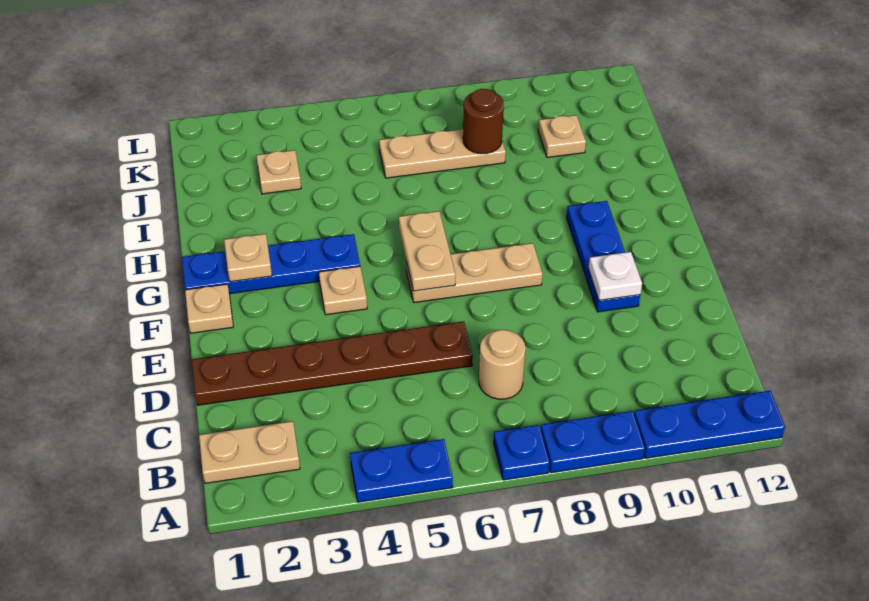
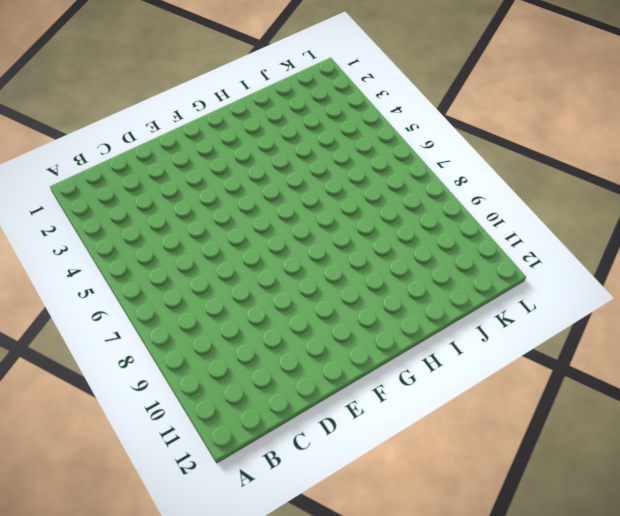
none -> blue plate A4:A5 level 1
none -> blue plate A7 level 1
none -> blue plate A8:A9 level 1

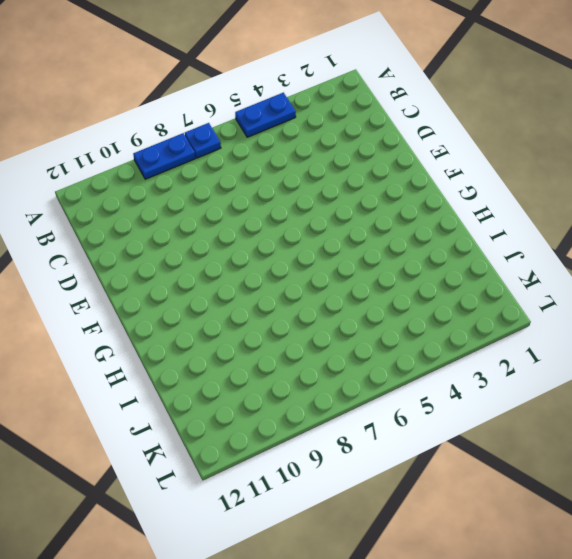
none -> blue plate A10:A12 level 1
none -> tan plate B1:B2 level 1
none -> tan round brick C7 level 1

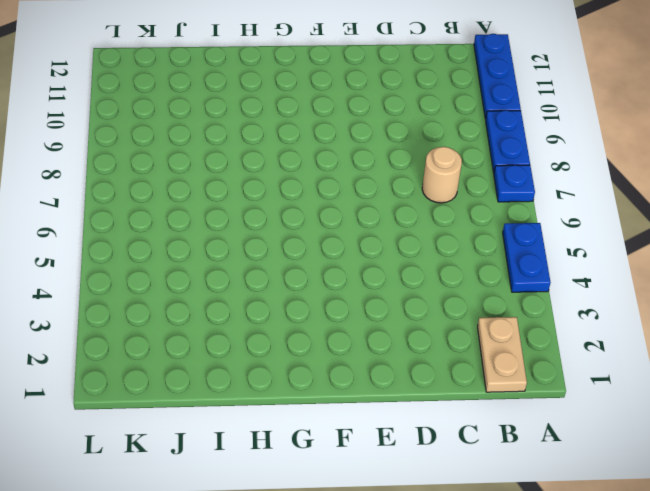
none -> brown plate D1:D6 level 1
none -> blue plate E10:G10 level 1
none -> tan plate F1 level 1

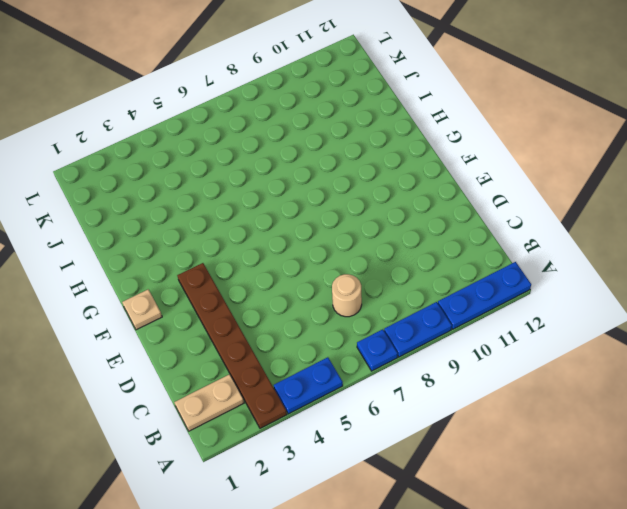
brown plate A3:F3 level 1 -> brown plate D1:D6 level 1
none -> blue plate E10:G10 level 1
none -> tan plate F4 level 1
none -> tan plate F6:F8 level 1

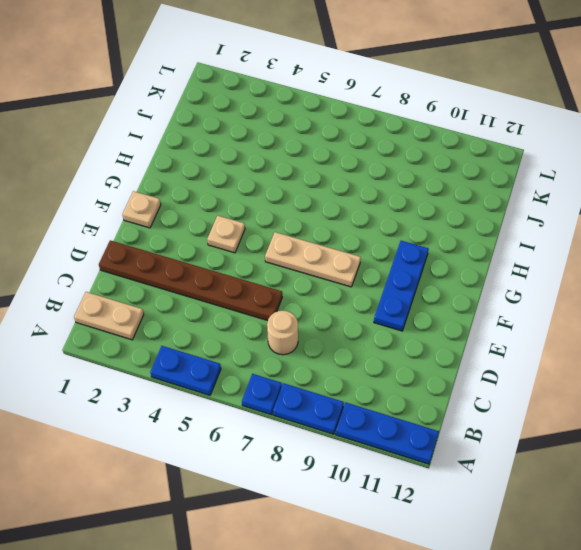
none -> blue plate G1:G4 level 1
none -> tan plate J3 level 1
none -> tan plate J6:J8 level 1

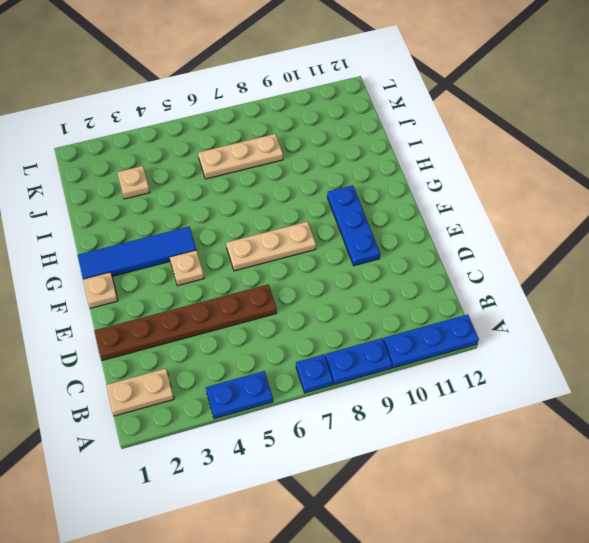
blue tile G1:G4 level 1 -> blue plate G1:G4 level 1
none -> tan round brick C7 level 1
none -> tan plate J10 level 1
none -> white plate E10 level 2

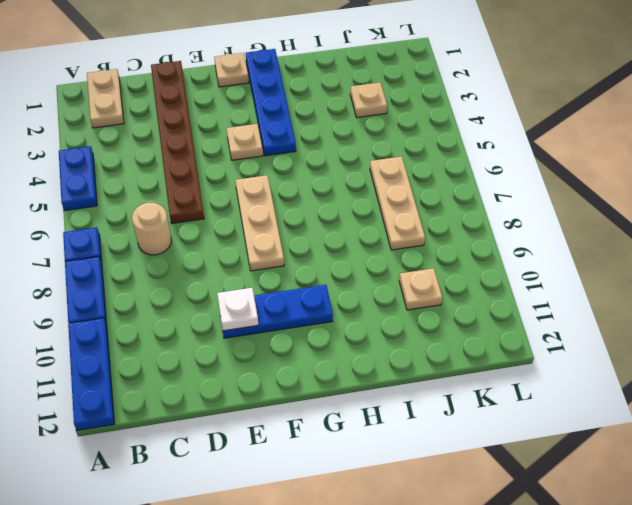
none -> tan plate F6:G6 level 2
none -> tan plate G2 level 2
none -> brown round brick J8 level 2

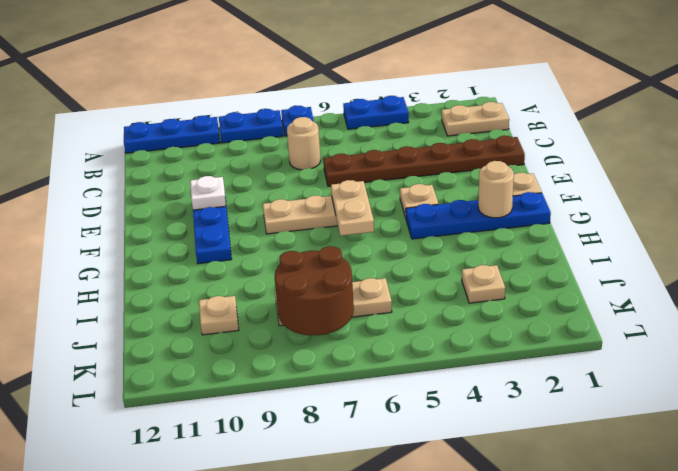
tan round brick G2 level 2 -> tan plate G2 level 2
brown round brick J7:K8 level 2 -> brown round brick J8 level 2

